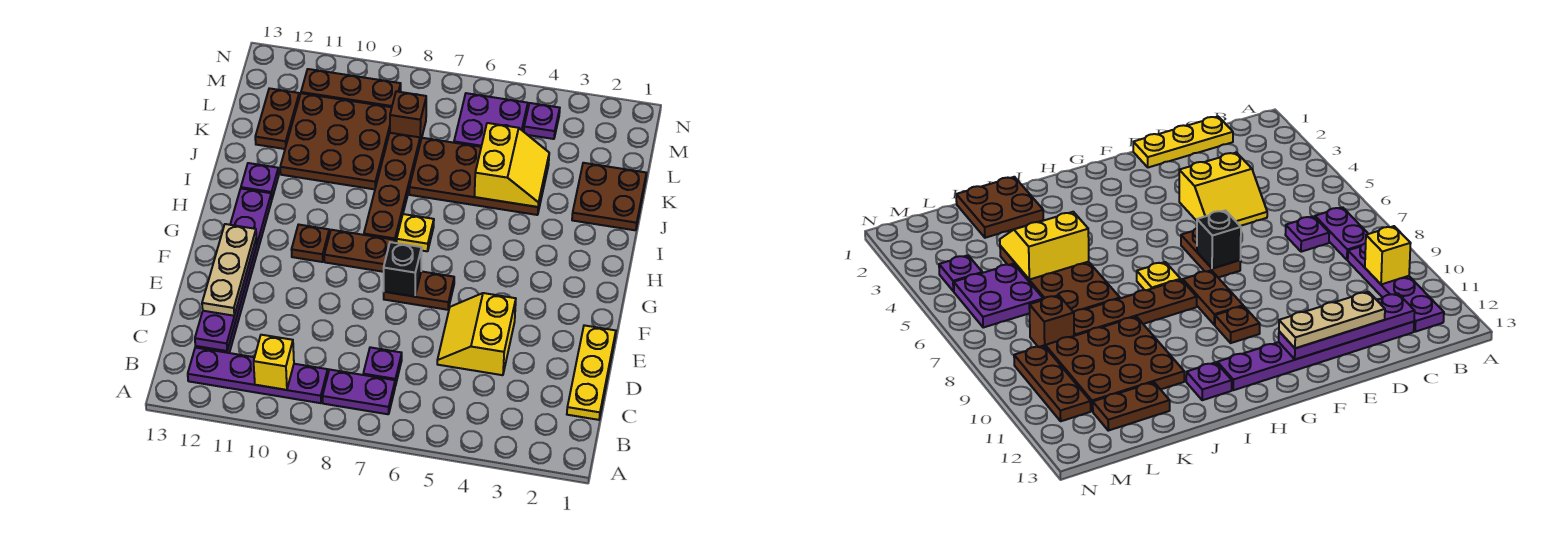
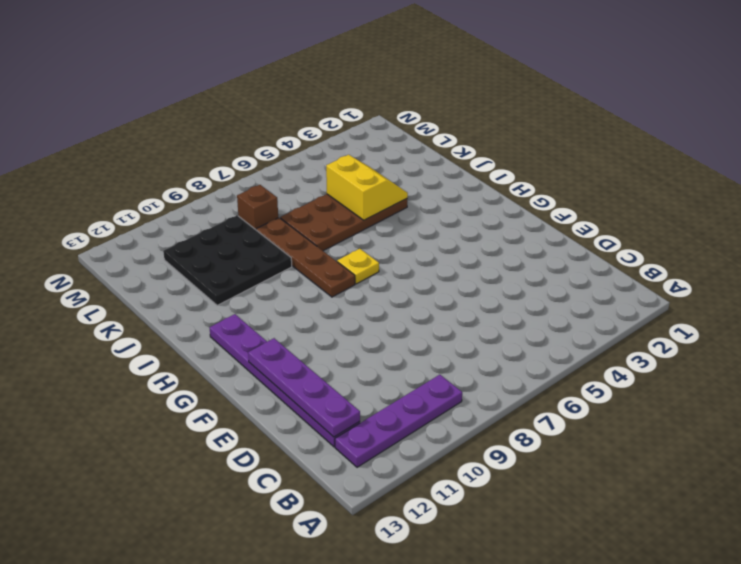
black plate J9:L11 level 1 -> brown plate J9:L11 level 1
none -> purple plate B7:B8 level 1
none -> yellow plate C1:E1 level 1
none -> purple plate C7 level 1

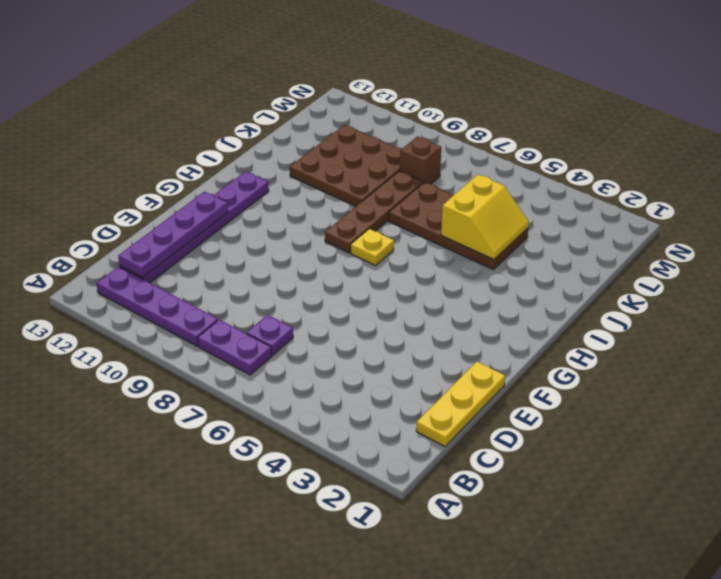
none -> yellow slope D4:E5 level 1 top 4
none -> brown plate F6:F7 level 1
none -> brown plate G8:G9 level 1

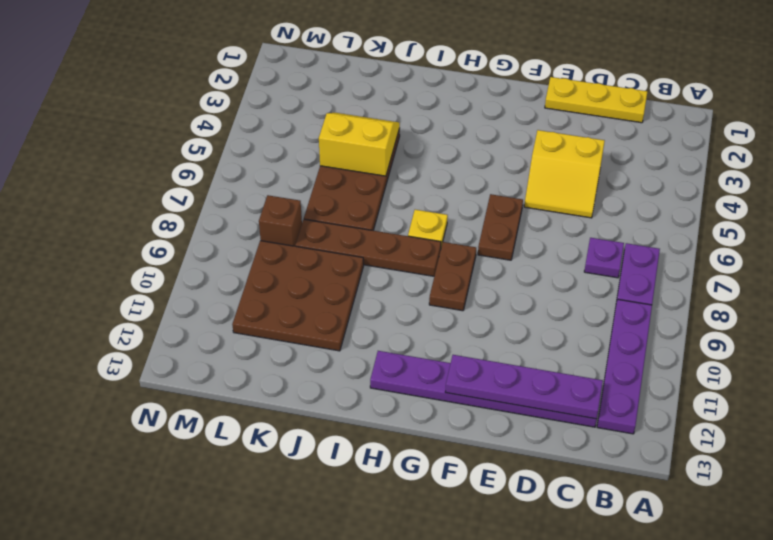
none -> brown plate G10 level 1
none -> purple plate I12 level 1
none -> brown plate J1:K2 level 1

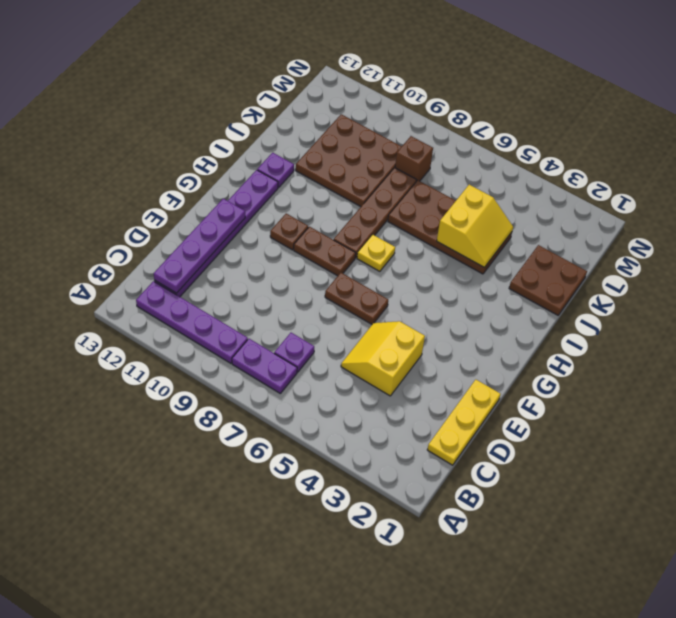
none -> brown plate K12:L12 level 1
none -> purple plate L5:M6 level 1
none -> purple plate M4 level 1

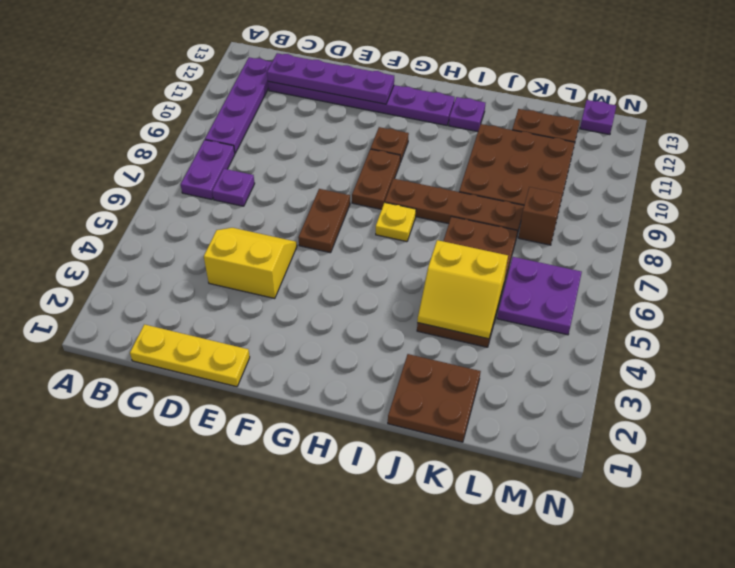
purple plate M13 level 1 -> purple plate M4 level 1
none -> brown plate M9:M11 level 1
none -> yellow brick B10 level 2
none -> black brick F7 level 2

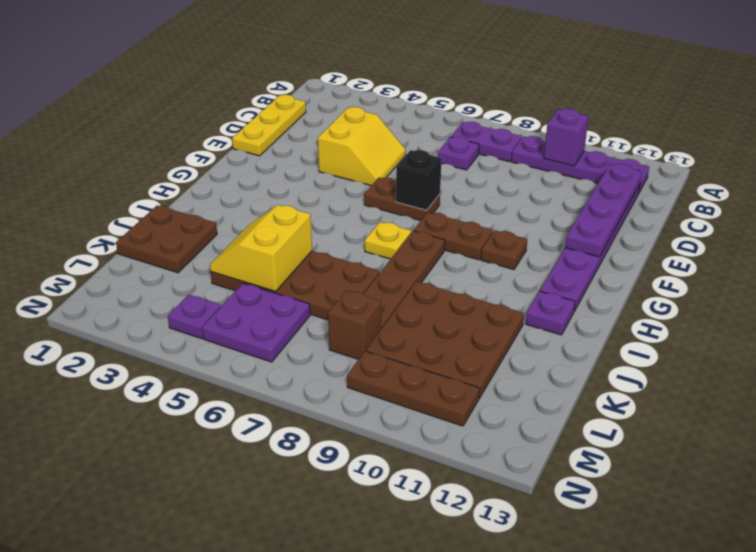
purple brick B10 level 2 -> yellow brick B10 level 2
none -> brown plate K12:L12 level 1
none -> tan plate D12:F12 level 3

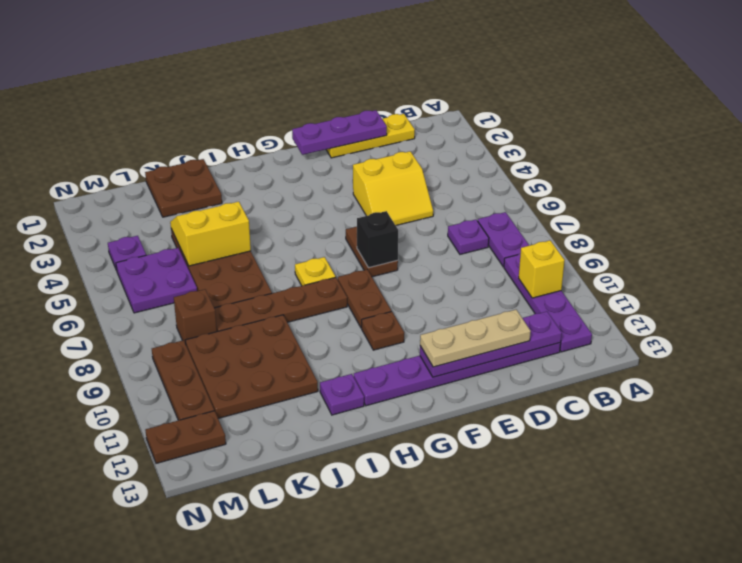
purple plate D1:F1 level 2 -> none
brown plate M12:N12 level 1 -> brown plate K12:L12 level 1

